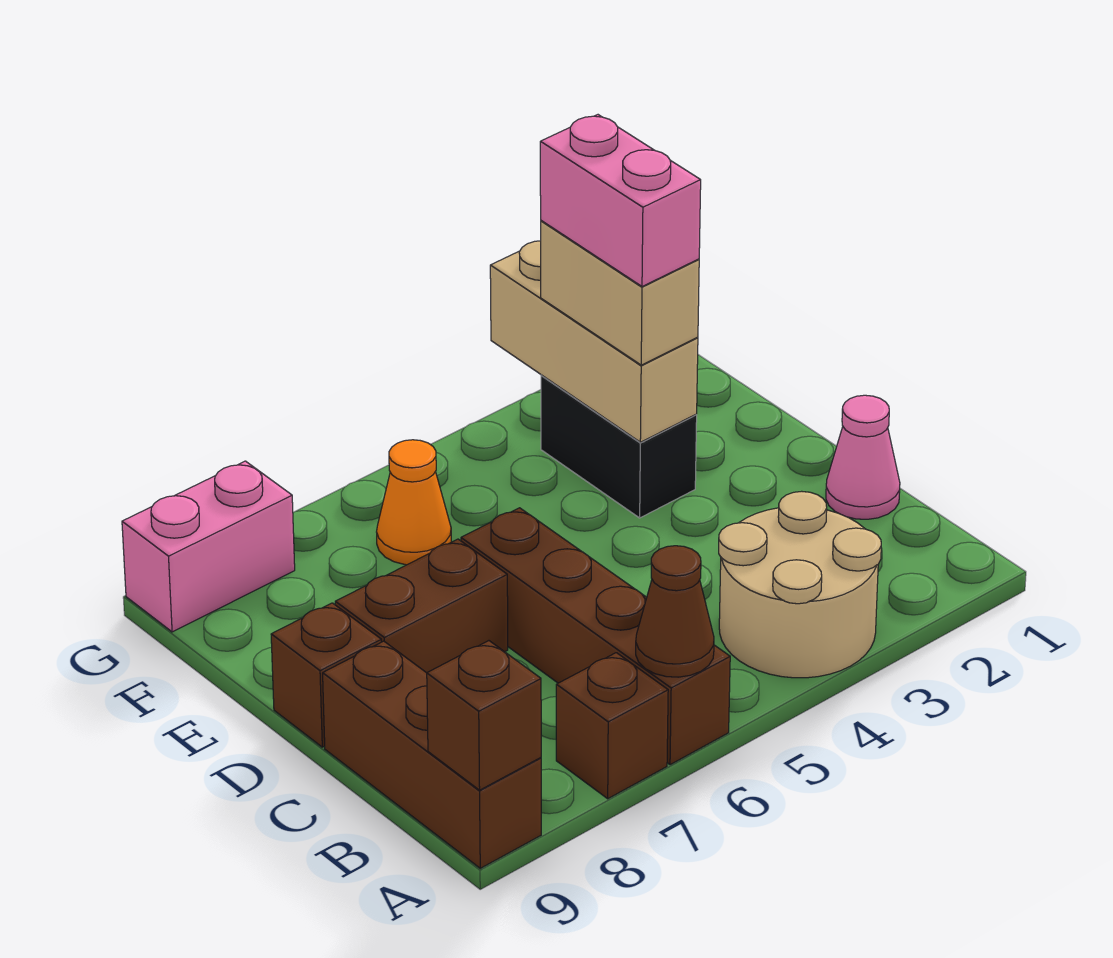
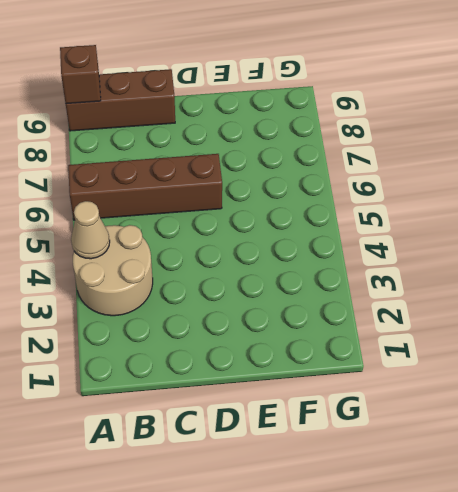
tan cone A4 level 2 -> none
none -> brown brick A7 level 1
none -> pink cone C1 level 1
none -> brown brick D7:D8 level 1

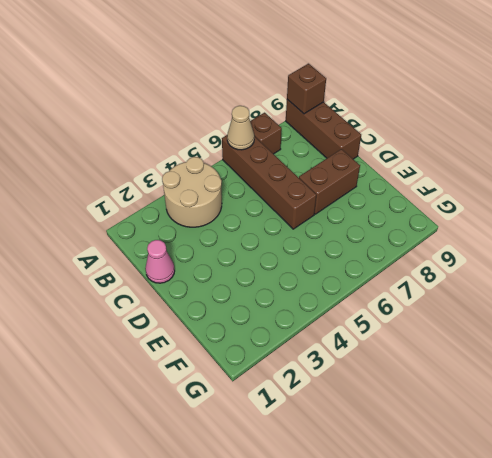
tan cone A6 level 2 -> brown cone A6 level 2
none -> brown brick D9 level 1
none -> black brick E3:F3 level 1
none -> orange cone F6 level 1

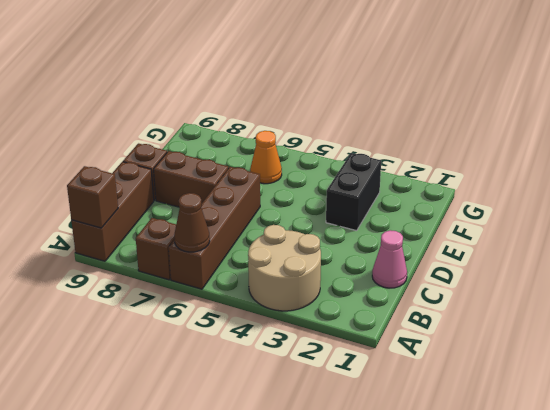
none -> pink brick G8:G9 level 1
none -> tan brick E3:G3 level 2
none -> tan brick E3:F3 level 3

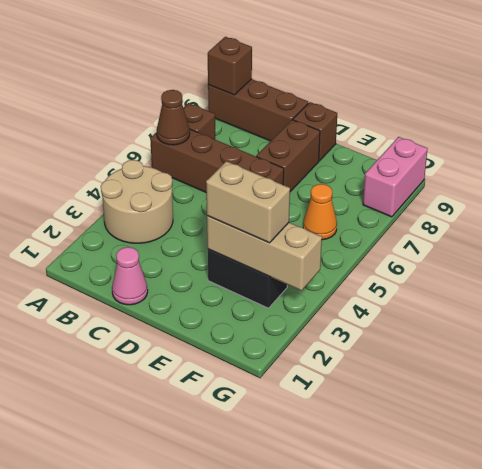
none -> pink brick E3:F3 level 4

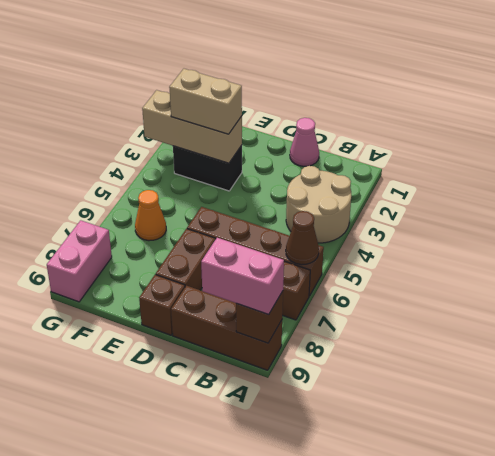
pink brick A9:B9 level 3 -> pink brick E3:F3 level 4

